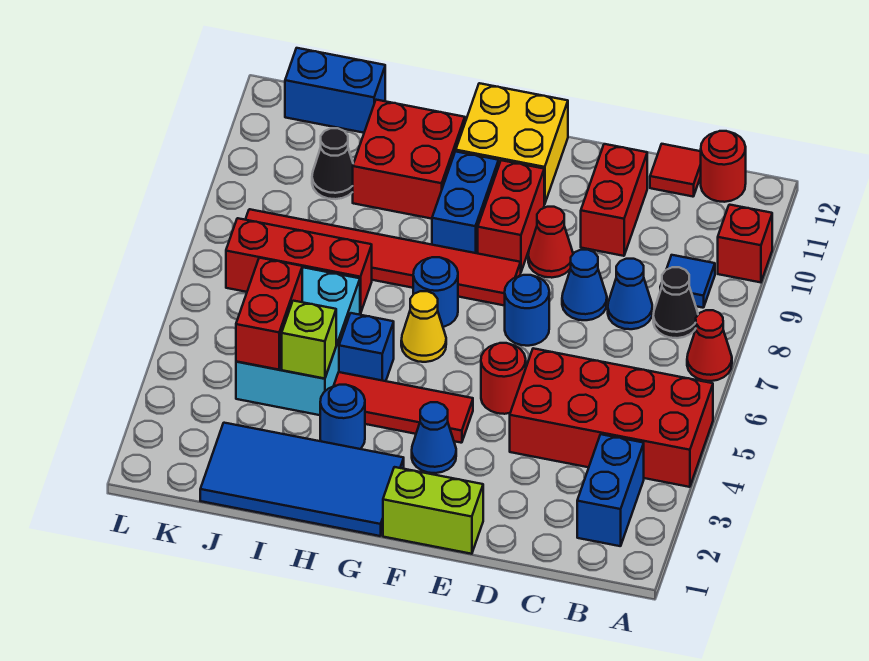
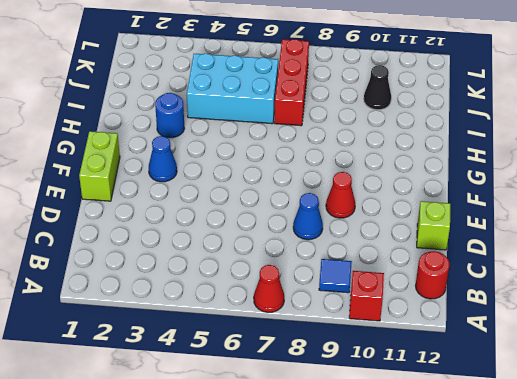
lime brick D12 level 1 -> lime brick I4 level 2
none -> red brick A4:D5 level 1
none -> blue brick B2:B3 level 1
none -> black cone B8 level 1
none -> blue cone C8 level 1

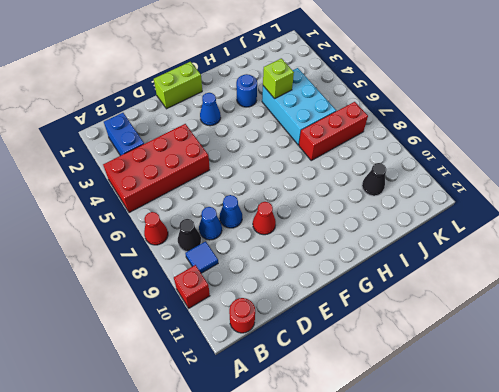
none -> red tile C12 level 1
none -> red brick D10:D11 level 1
none -> red round brick E5 level 1
none -> blue round brick E7 level 1

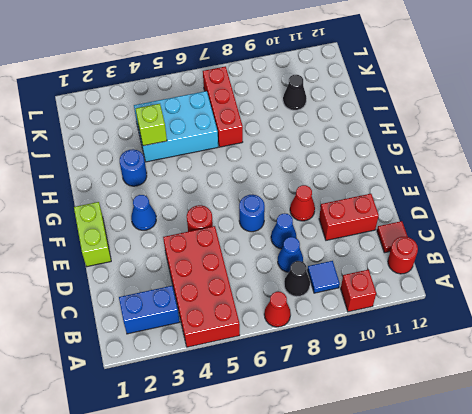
none -> red tile F4:H4 level 1
none -> red tile F8:K8 level 1
none -> red brick F9:F10 level 1
none -> yellow brick F11:G12 level 1

